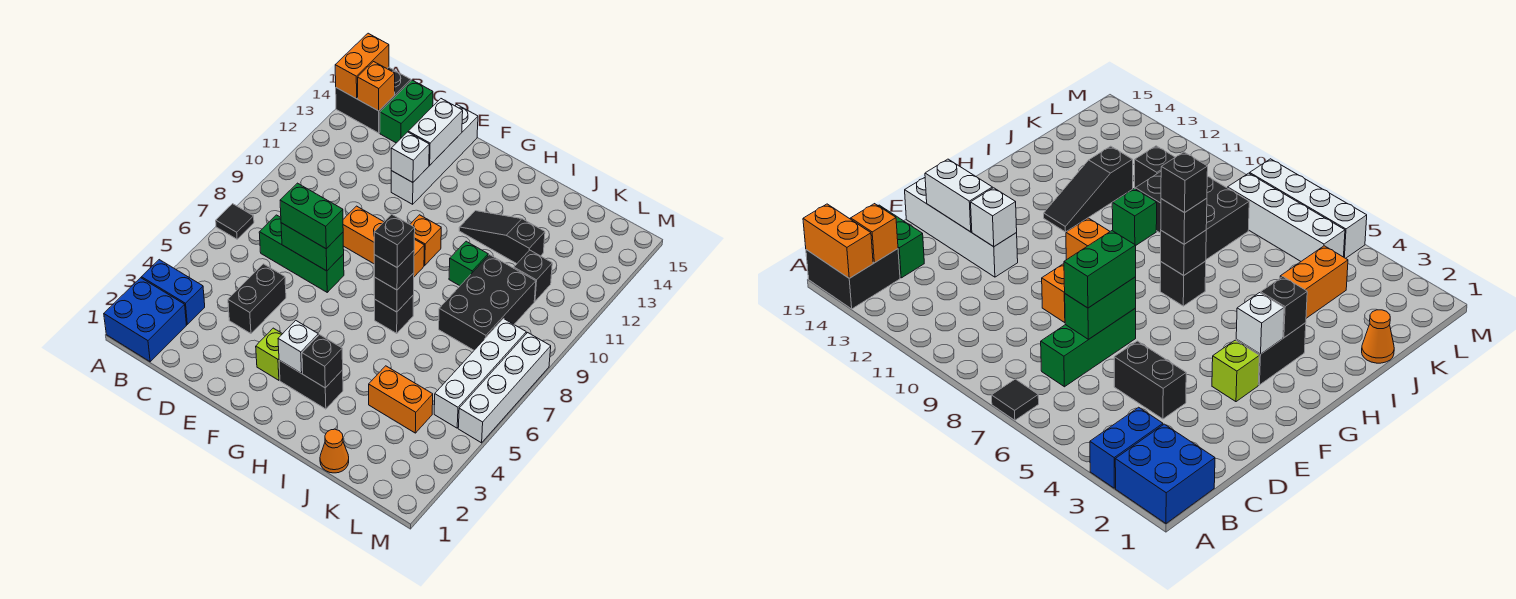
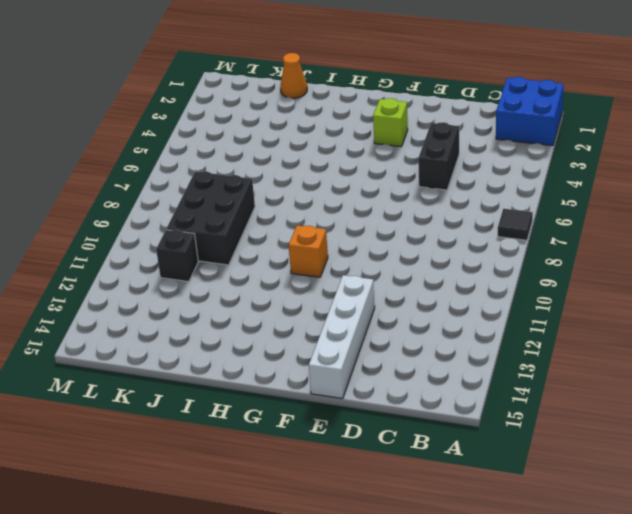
none -> blue brick A3:B3 level 1
none -> black brick A14:B15 level 1
none -> green brick C7:E7 level 1
none -> green brick C14:C15 level 1

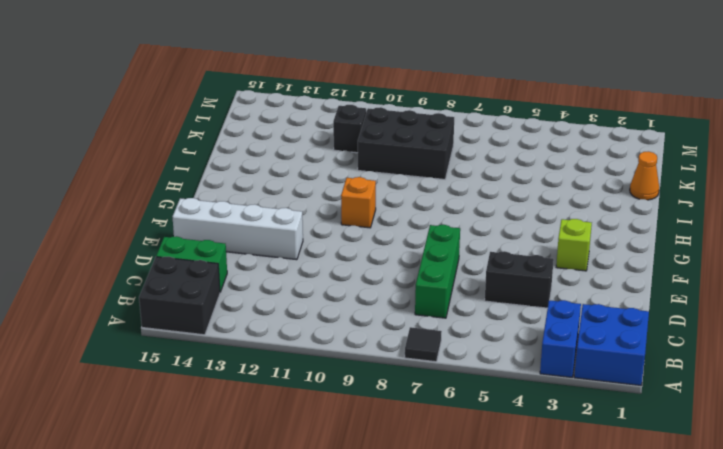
none -> orange brick E9:G9 level 1
none -> black brick G3:H3 level 1
none -> black brick H7 level 1
none -> black slope H12:J12 level 1 top J

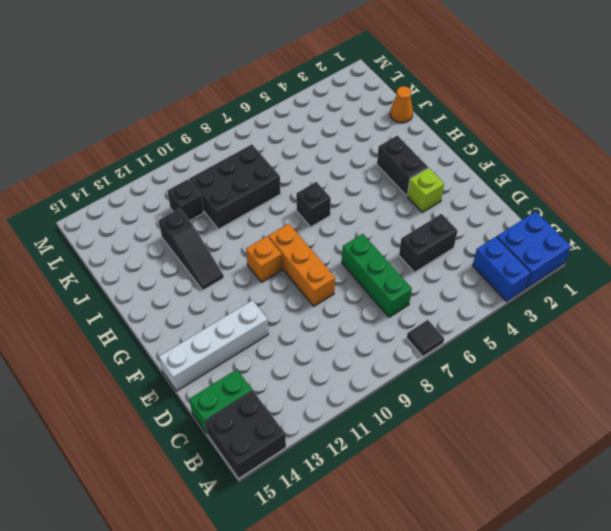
none -> green brick I10 level 1
none -> orange brick J4:K4 level 1
none -> white brick L5:L8 level 1
none -> white brick M5:M8 level 1

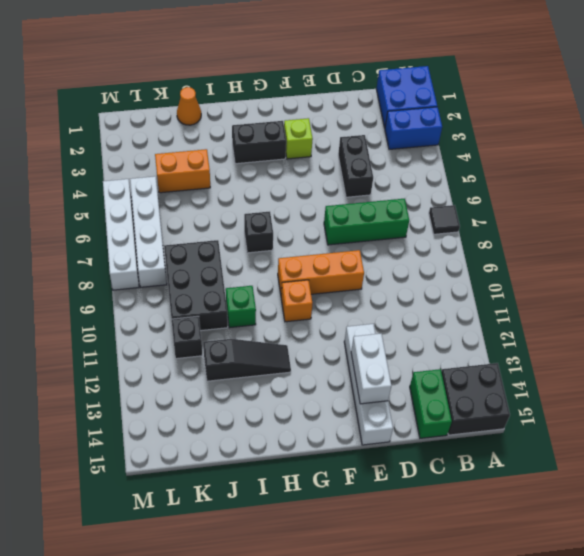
none -> orange brick A14:A15 level 2
none -> orange brick B14 level 2
none -> green brick D7:E7 level 2
none -> white brick E12 level 2

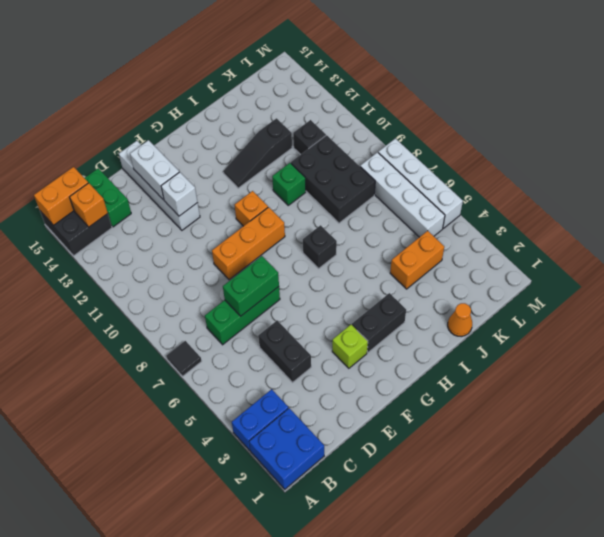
orange brick A15:B15 level 2 -> orange brick A14:A15 level 2
none -> white brick G3 level 2
none -> black brick H3 level 2
none -> black brick H7 level 2
none -> green brick D7:E7 level 3

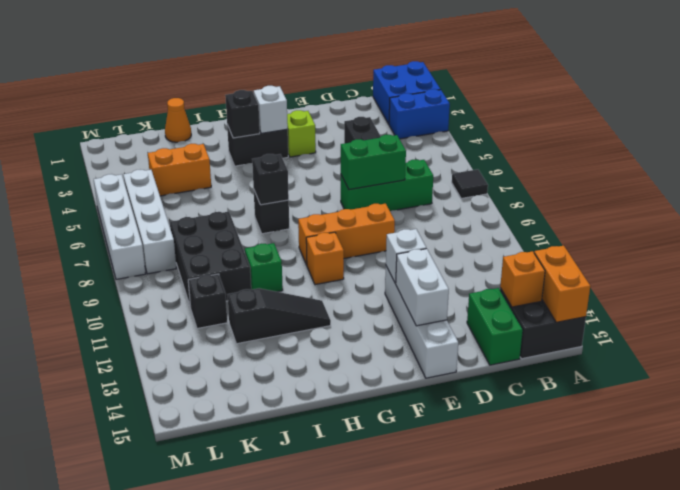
none -> green brick D7:E7 level 3
none -> black brick H7 level 3
none -> black brick H7 level 4

